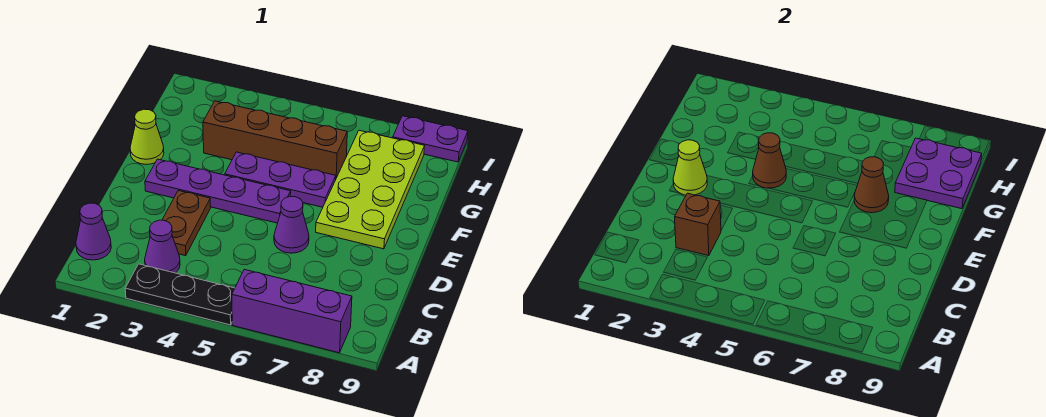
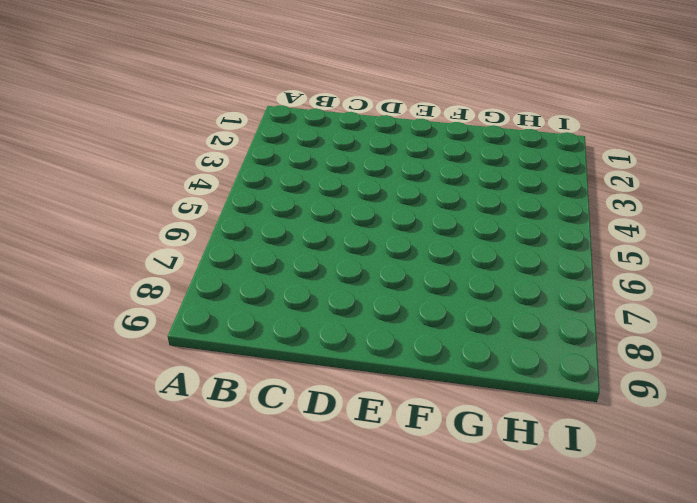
none -> black plate A3:A5 level 1
none -> purple brick A6:A8 level 1
none -> purple cone B1 level 1

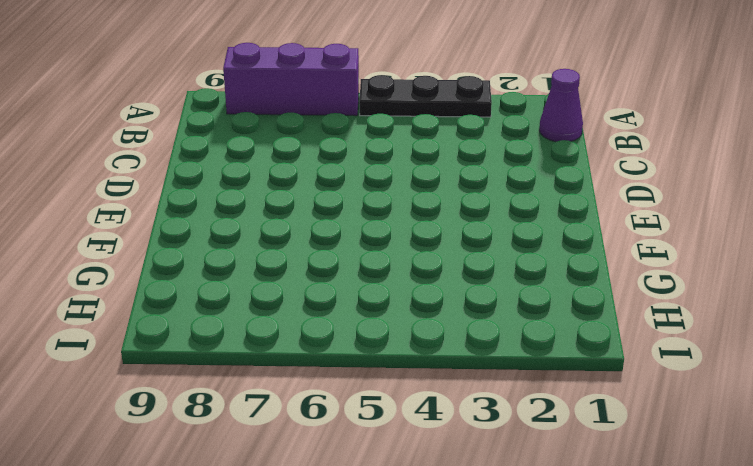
none -> purple cone B3 level 1
none -> brown plate C3:D3 level 1
none -> purple cone D6 level 1

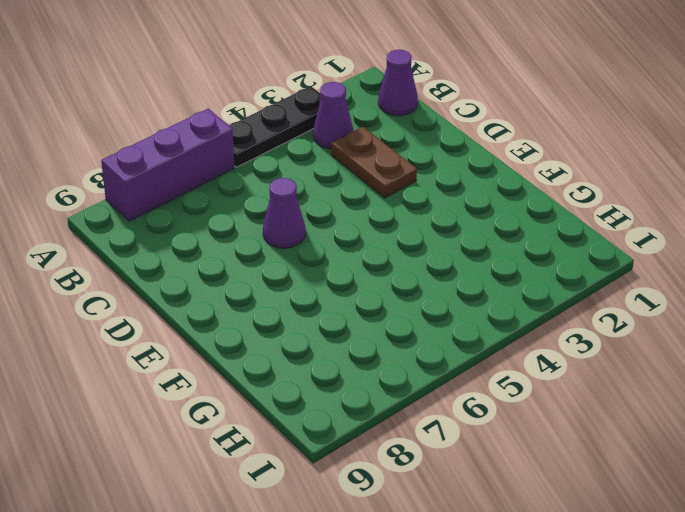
none -> purple plate E2:E5 level 1
none -> lime plate E7:H8 level 1
none -> lime cone F1 level 1

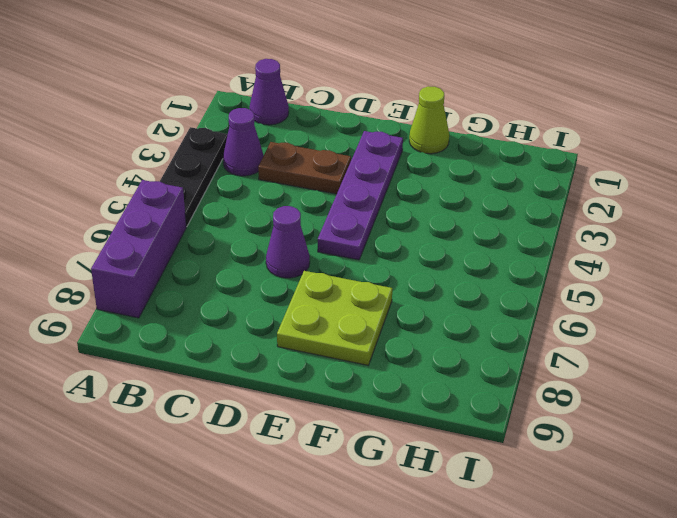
lime plate E7:F8 level 1 -> lime plate E7:H8 level 1
none -> purple plate F4:F6 level 1
none -> brown brick G3:G6 level 1
none -> purple plate I8:I9 level 1

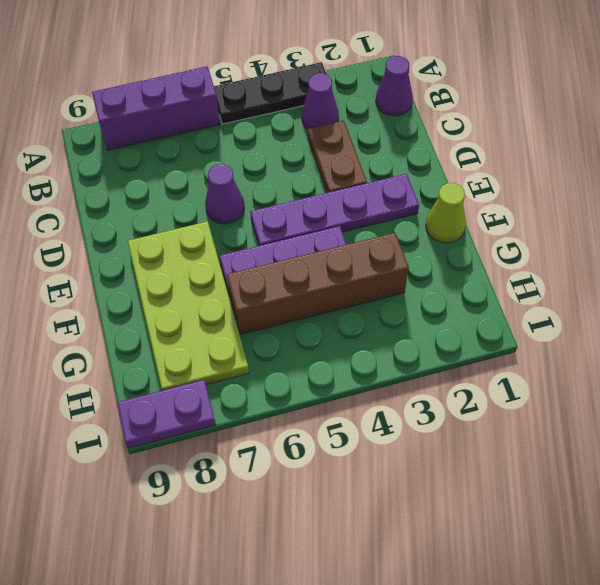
none -> brown brick C3 level 2
none -> lime cone E2 level 2
none -> brown cone F4 level 2

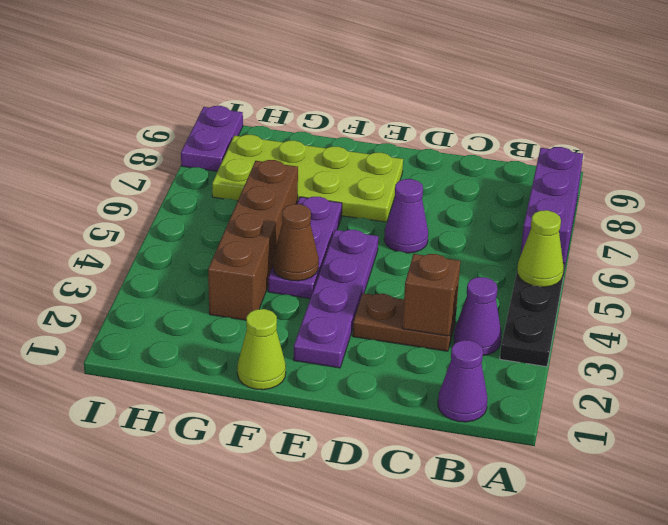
lime cone A5 level 2 -> lime cone E2 level 2
none -> brown cone F7 level 2
none -> purple plate G8:H9 level 2

